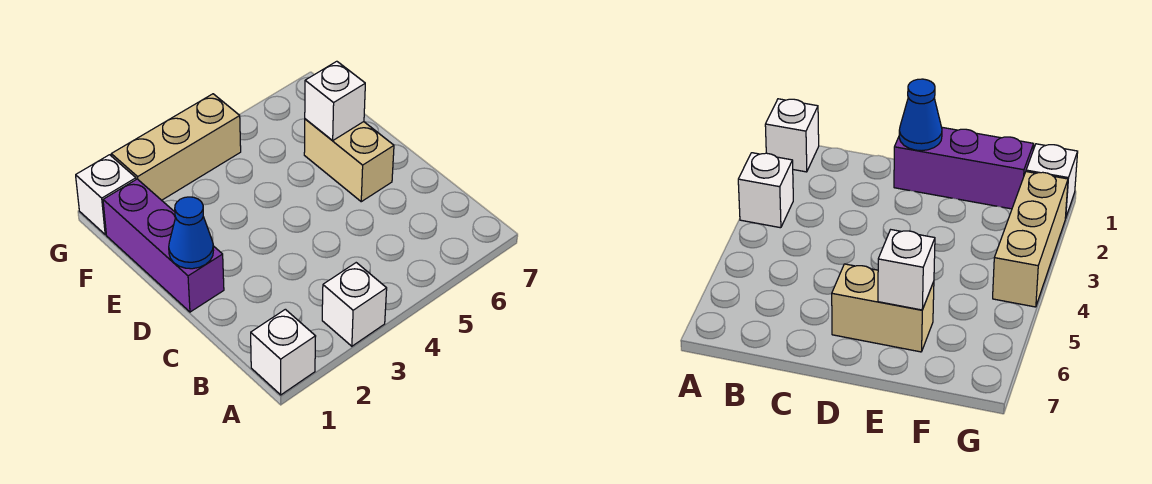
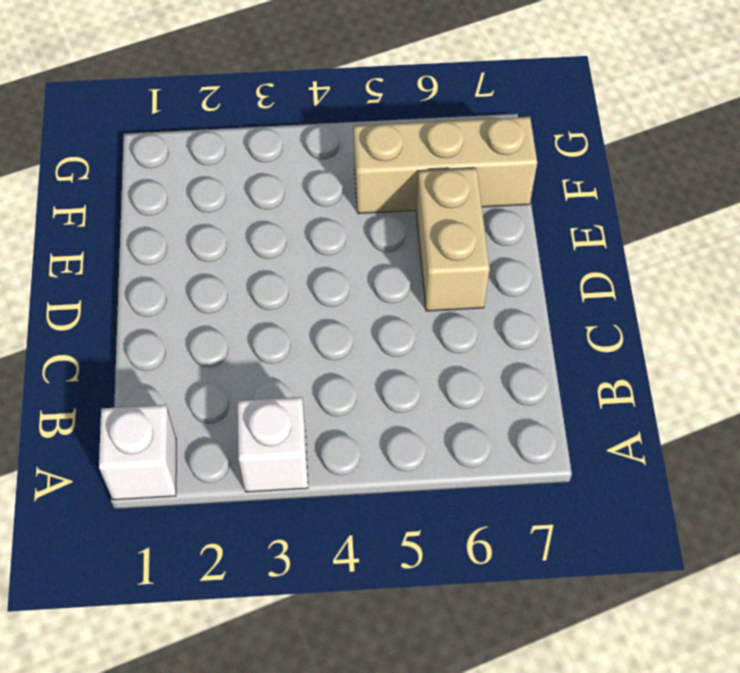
tan brick F5:F7 level 1 -> tan brick G2:G4 level 1
none -> purple brick D1:F1 level 1
none -> white brick G1 level 1

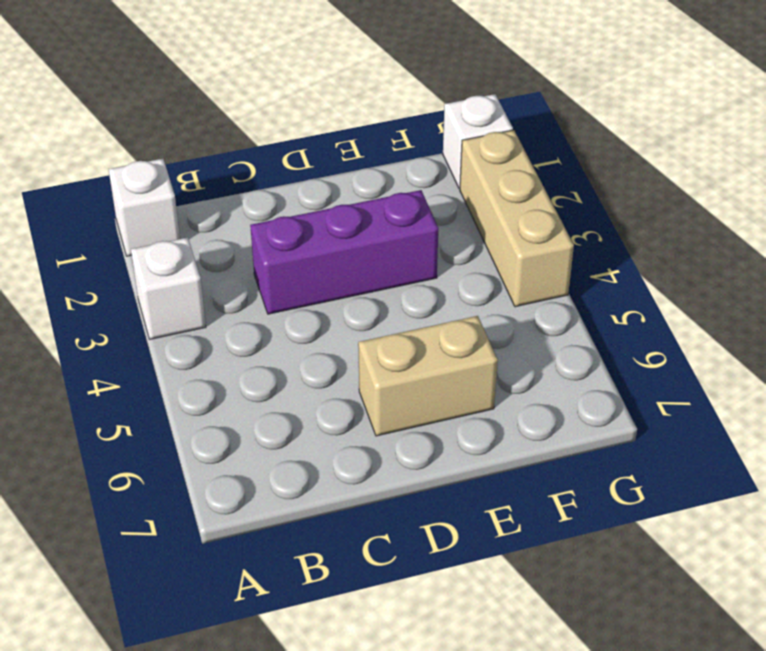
purple brick C3:E3 level 1 -> purple brick D1:F1 level 1
none -> blue cone D1 level 2
none -> white brick E6 level 2

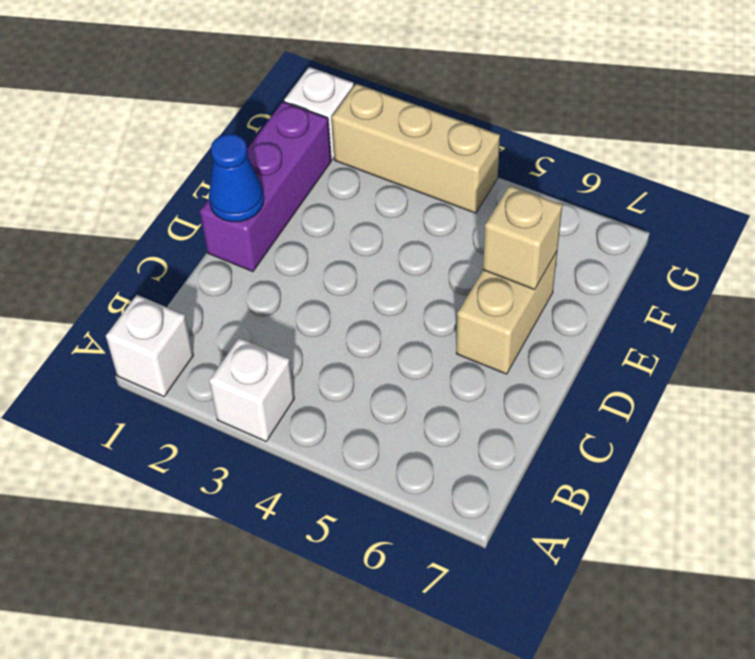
tan brick E6 level 2 -> white brick E6 level 2

